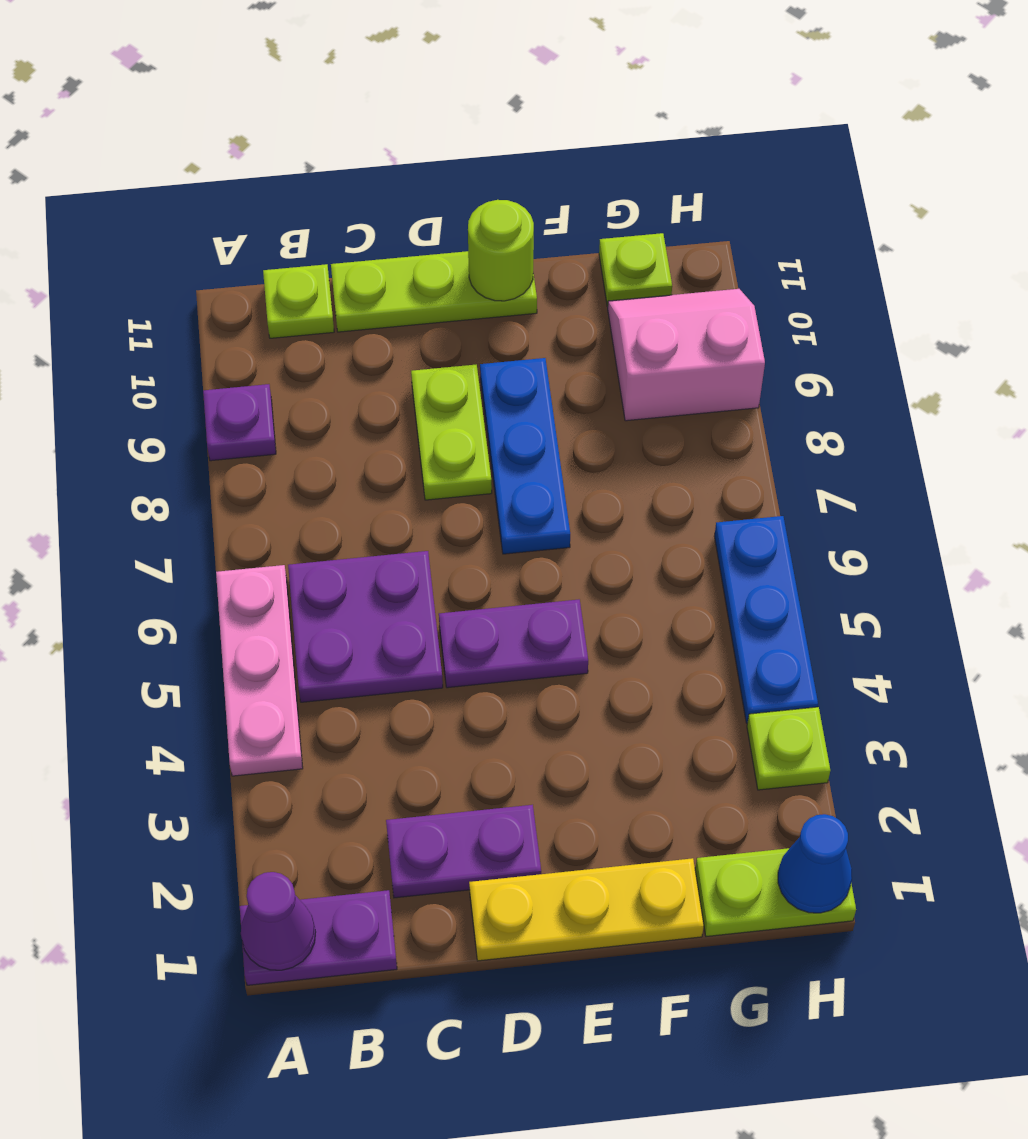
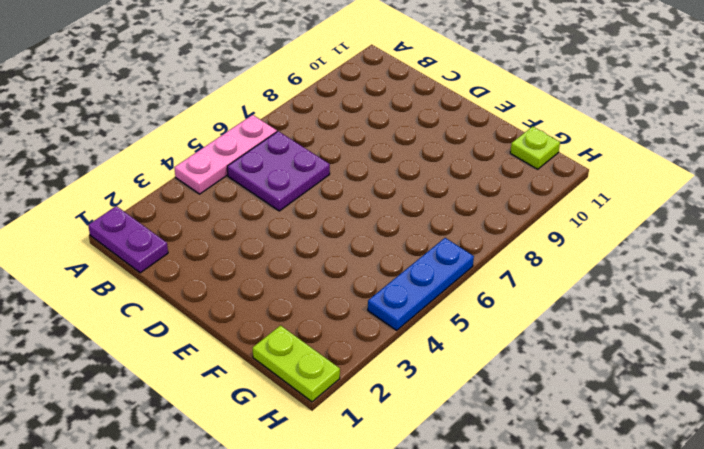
none -> purple plate A9 level 1
none -> lime plate B11 level 1
none -> purple plate C2:D2 level 1

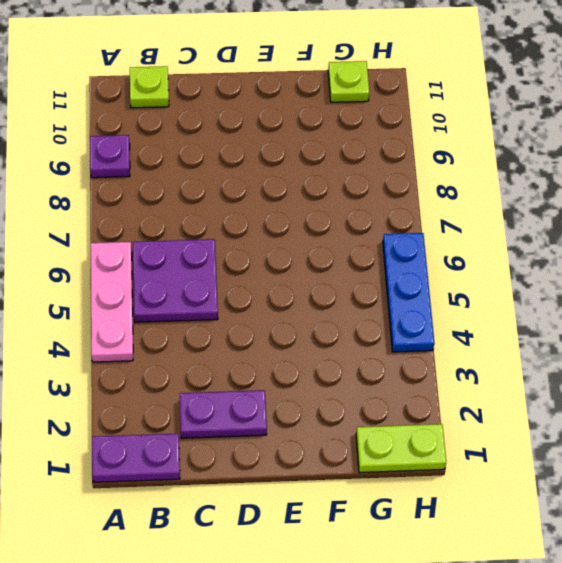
none -> lime plate C11:E11 level 1
none -> yellow plate D1:F1 level 1
none -> purple plate D5:E5 level 1

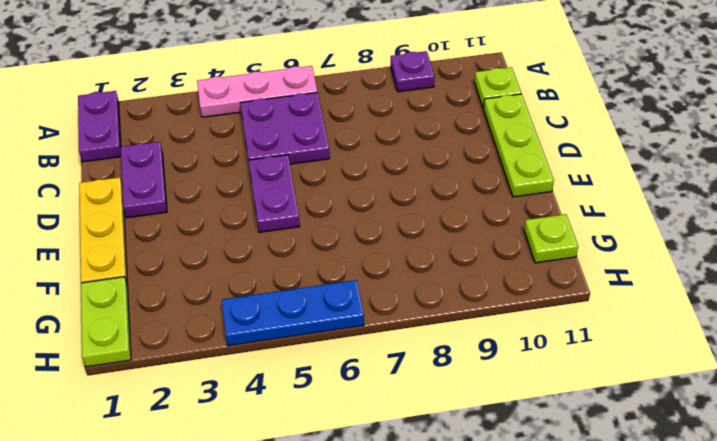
none -> lime plate D8:D9 level 1
none -> blue plate E7:E9 level 1
none -> pink slope G9:H10 level 1 top 9

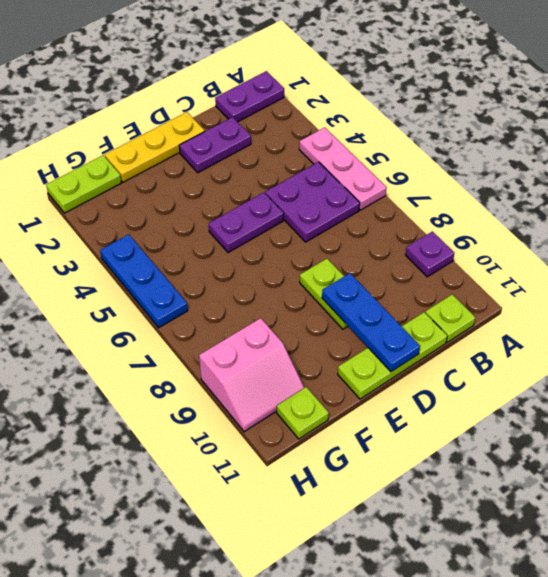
blue plate D9:D11 level 2 -> blue plate E7:E9 level 1
none -> lime plate H3 level 1
none -> purple cone A1 level 2
none -> lime round brick E11 level 2

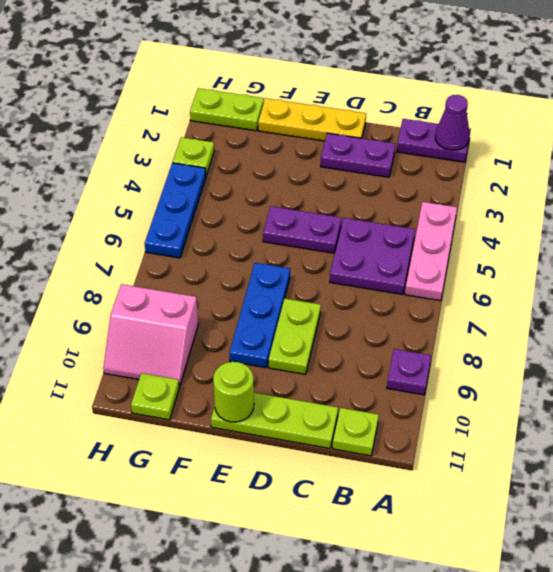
none -> blue cone H1 level 2

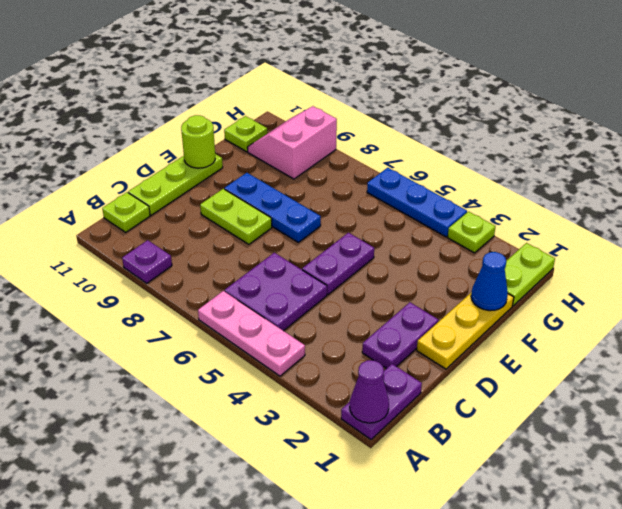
blue cone F1 level 2 -> blue cone H1 level 2

